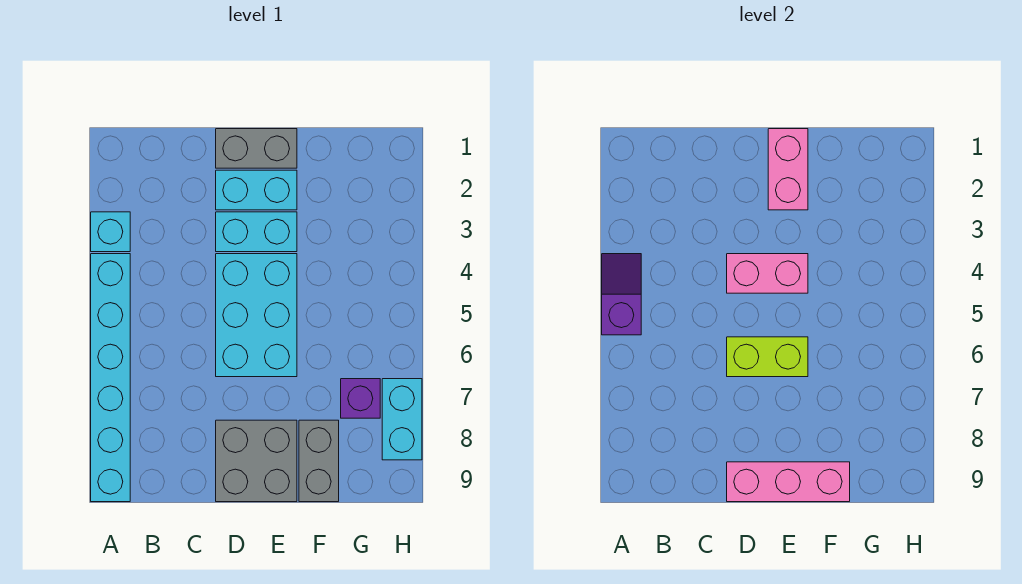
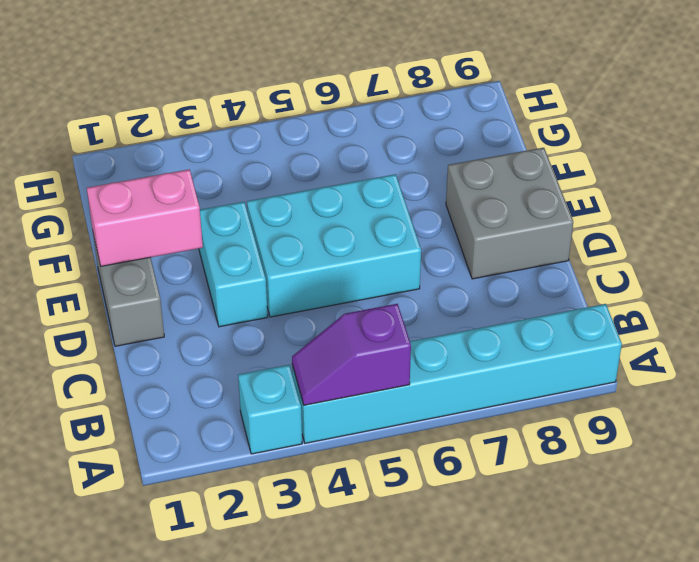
none -> cyan brick D2:E2 level 1
none -> grey brick F8:F9 level 1
none -> purple brick G7 level 1

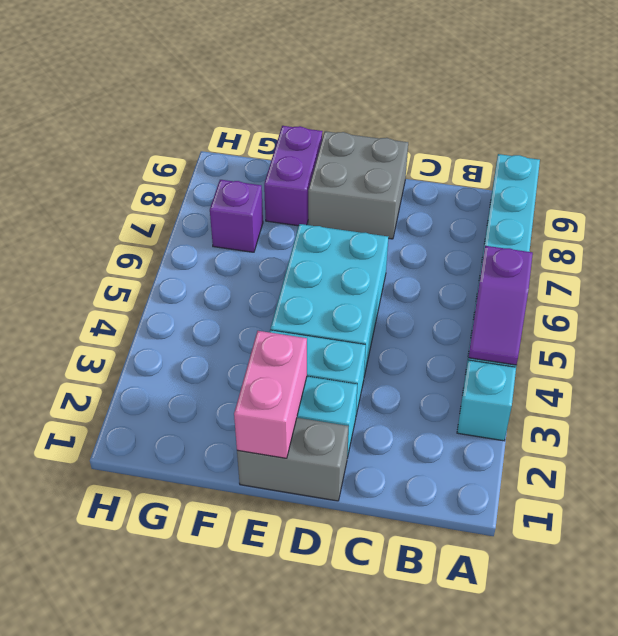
purple brick F8:F9 level 1 -> grey brick F8:F9 level 1
none -> cyan brick H7:H8 level 1
none -> pink brick D4:E4 level 2
none -> lime brick D6:E6 level 2

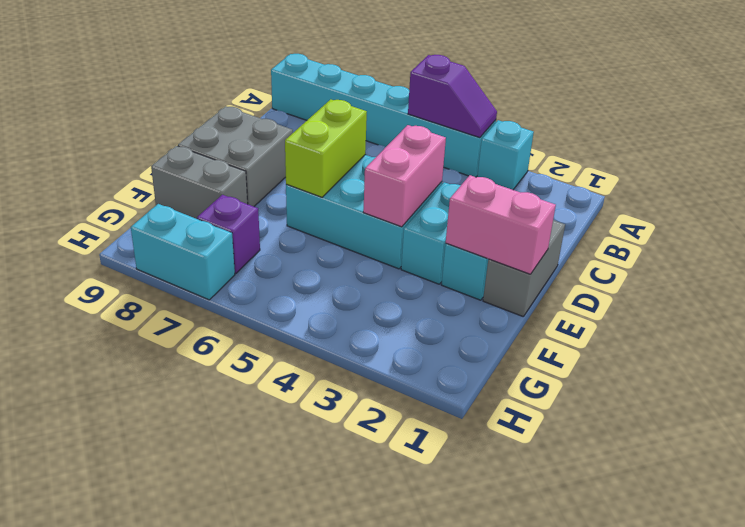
none -> pink brick D9:F9 level 2

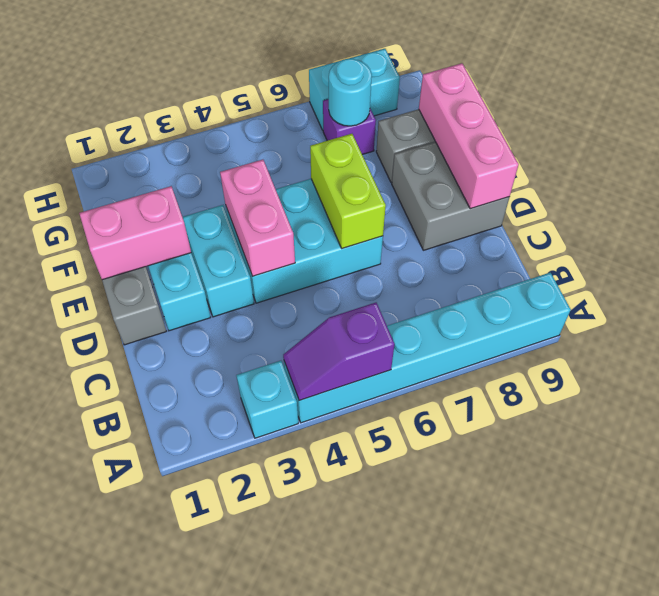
cyan round brick G7 level 2 -> none

